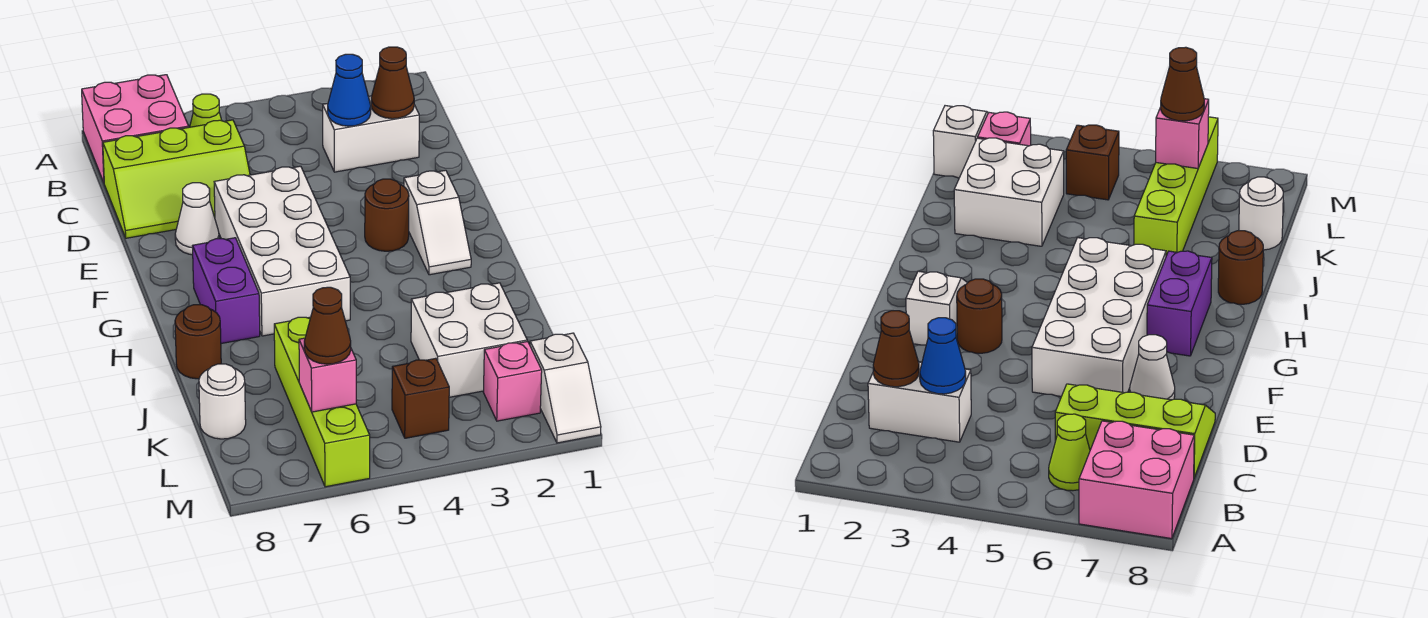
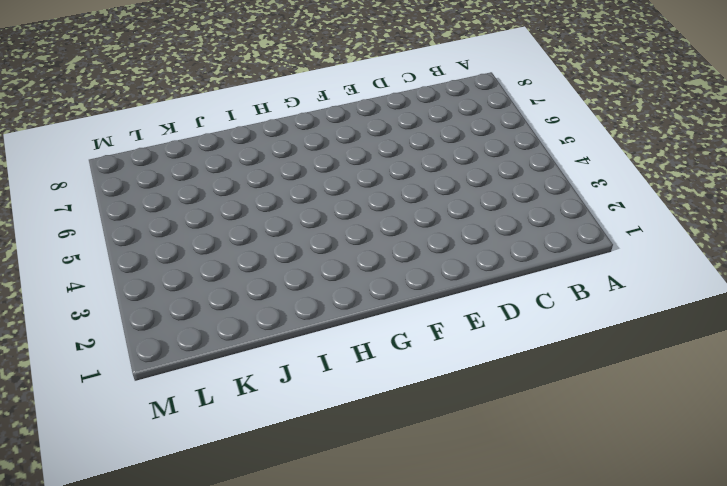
none -> pink brick A7:B8 level 1
none -> lime cone B6 level 1
none -> white brick C2:C3 level 1

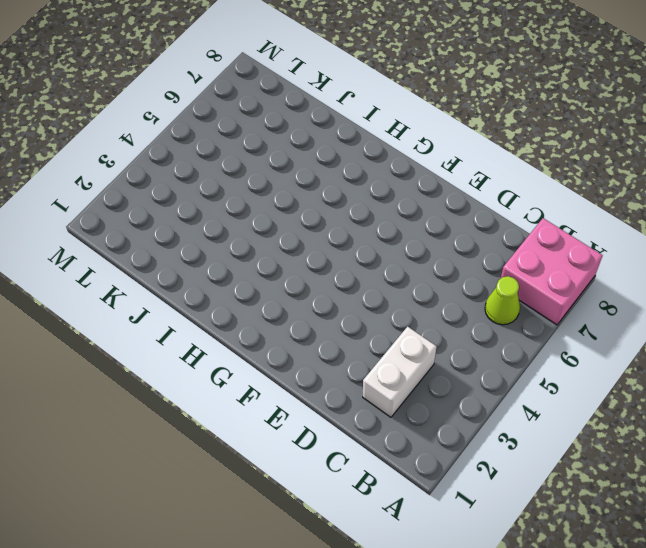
none -> lime slope C6:D8 level 1 top C
none -> white brick E5:H6 level 1
none -> white cone E7 level 1

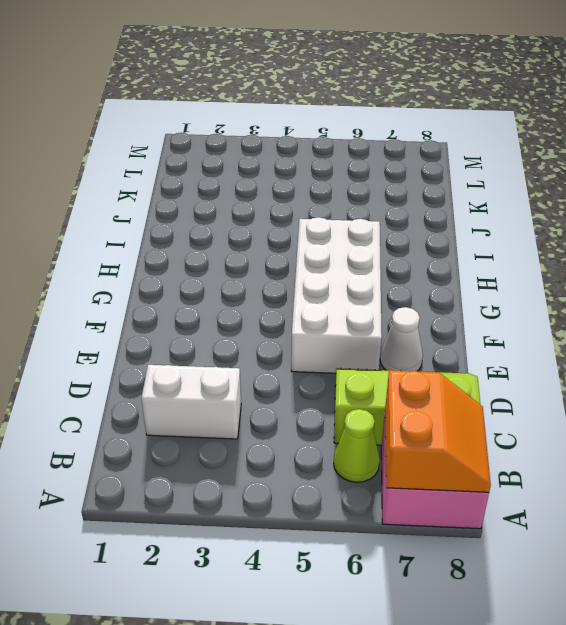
orange slope A7:B8 level 2 top 7 -> none
none -> white slope F2:G2 level 1 top F
none -> brown round brick F3 level 1
none -> purple brick G7:H7 level 1

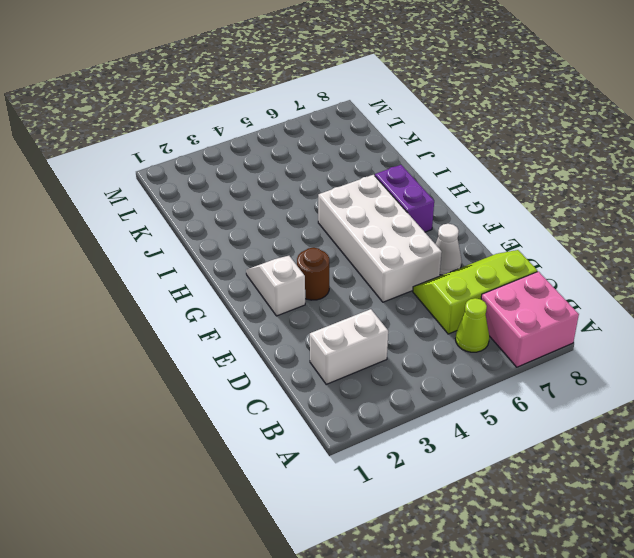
none -> brown round brick I8 level 1
none -> white brick J2:K3 level 1
none -> lime brick J6:M6 level 1

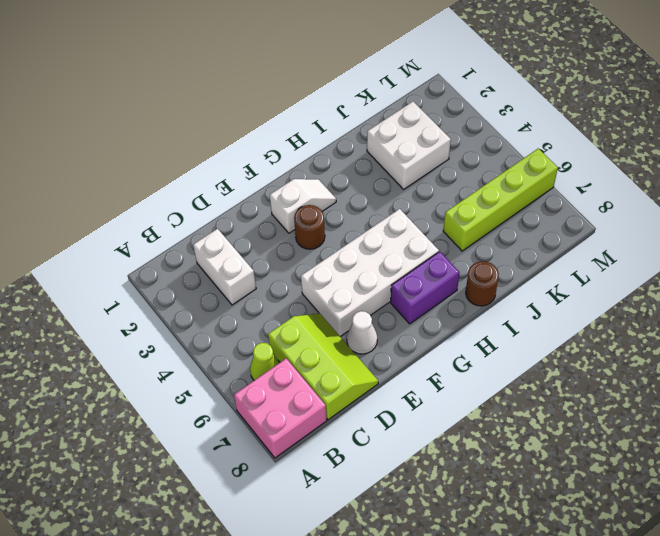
none -> white round brick K8 level 1
none -> white slope L1:M1 level 1 top L
none -> pink brick L2 level 1

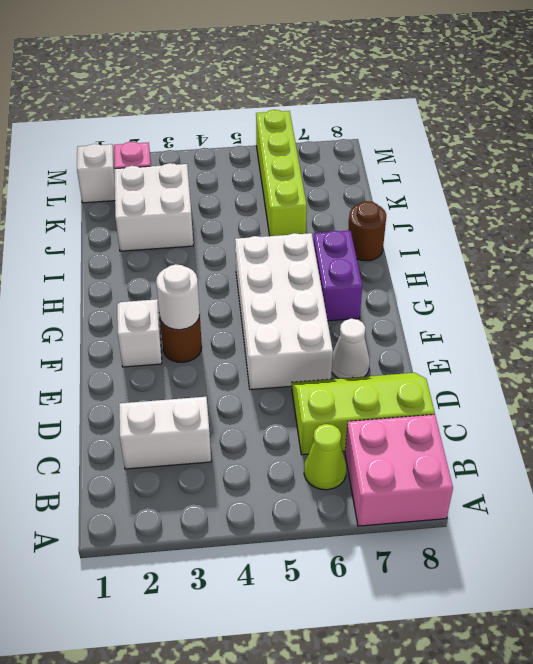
white round brick F3 level 2 -> white round brick K8 level 1
none -> brown brick L4 level 1
none -> brown cone C2 level 2
none -> blue cone C3 level 2

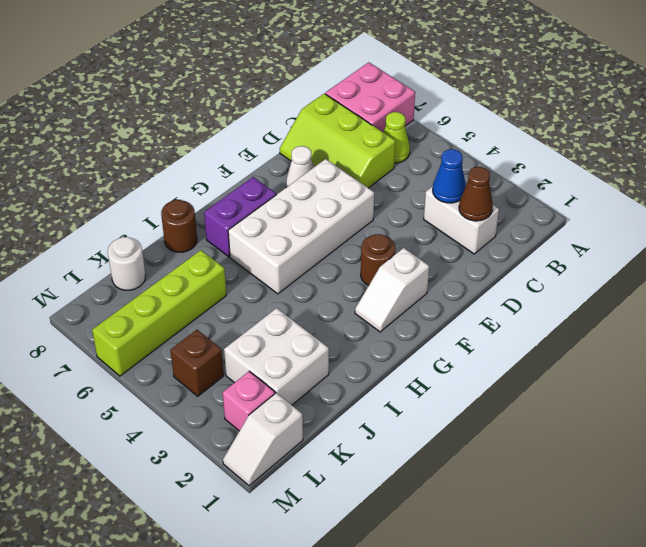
none -> pink brick L6 level 2
none -> brown cone L6 level 3

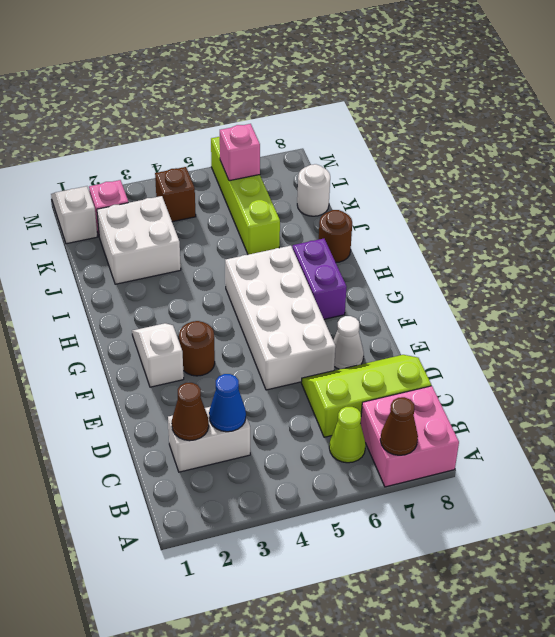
brown cone A7 level 2 -> brown cone L6 level 3

